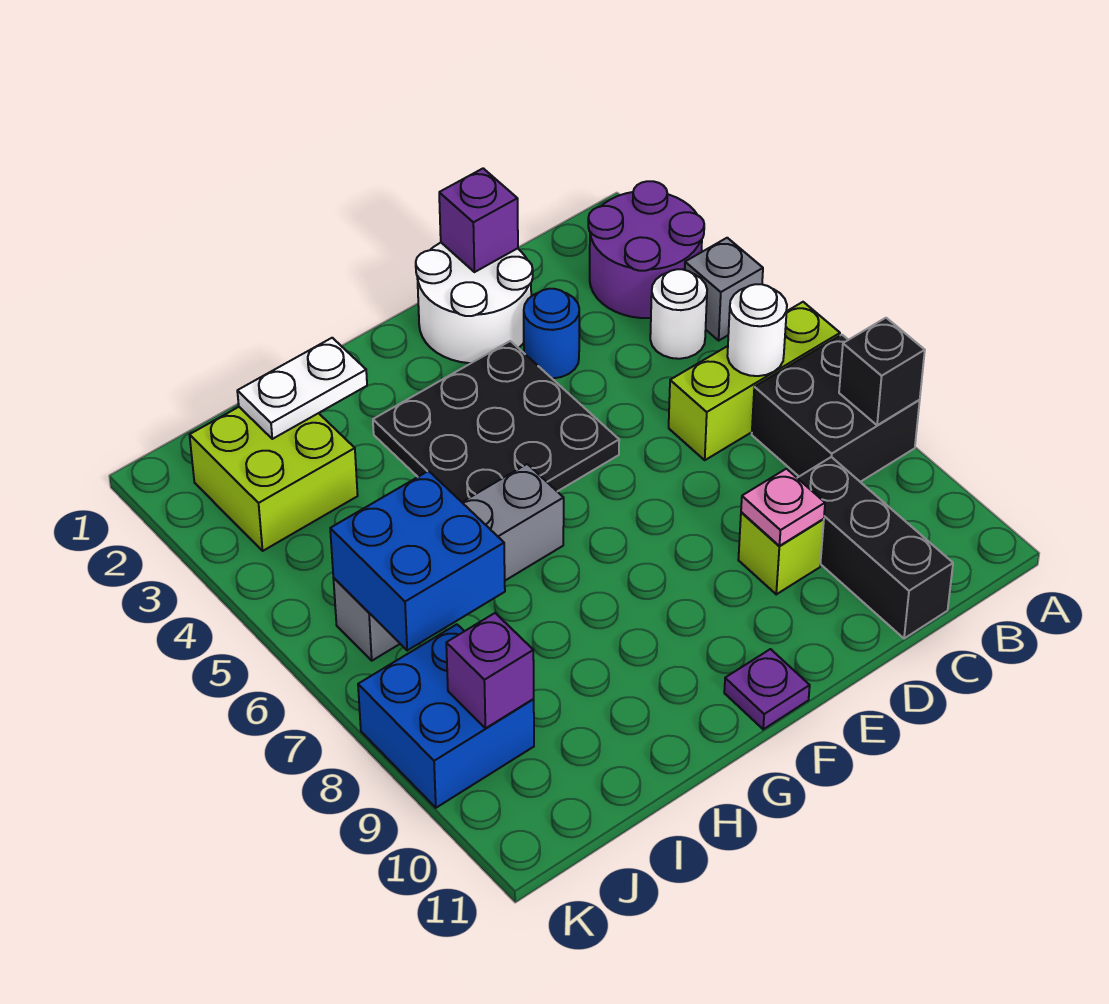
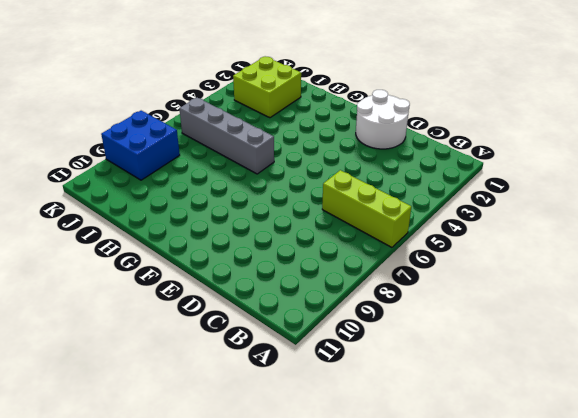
none -> purple round brick A2:B3 level 1
none -> grey brick A4 level 1
none -> black brick A7:B8 level 1

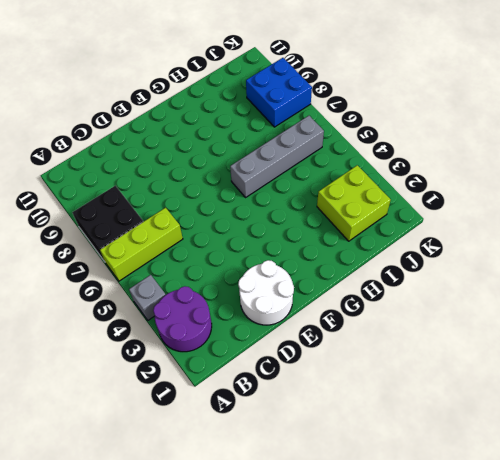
none -> white round brick B4 level 1
none -> black brick C9:C11 level 1
none -> blue round brick D3 level 1

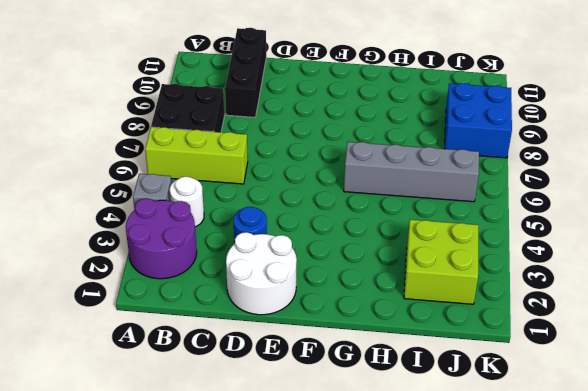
none -> lime brick D9 level 1
none -> black plate E3:G5 level 1
none -> purple plate F11 level 1

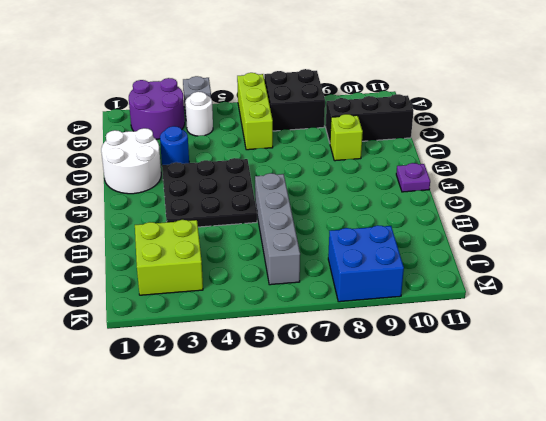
none -> black brick A8 level 2
none -> white round brick B6 level 2
none -> purple brick D1 level 2

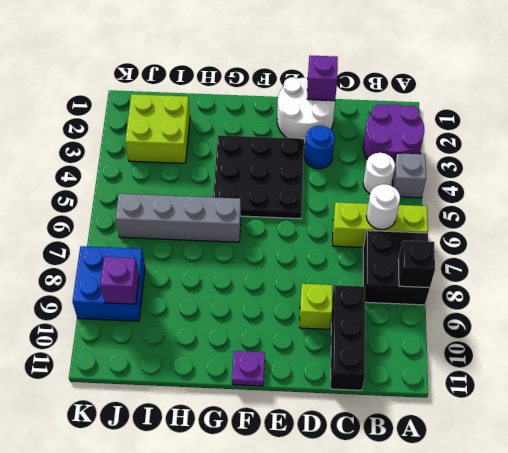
none -> pink plate D9 level 2
none -> white plate H2:I2 level 2
none -> blue brick I6:J7 level 2

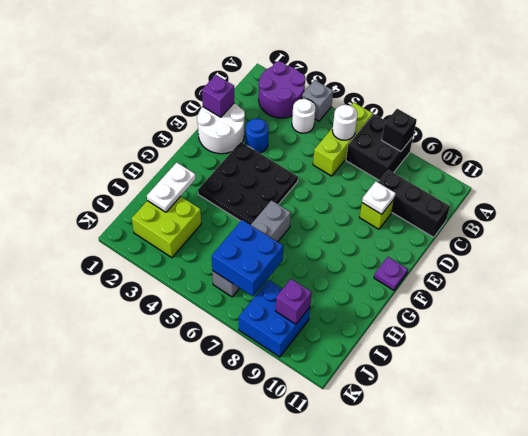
white plate D9 level 2 -> pink plate D9 level 2

